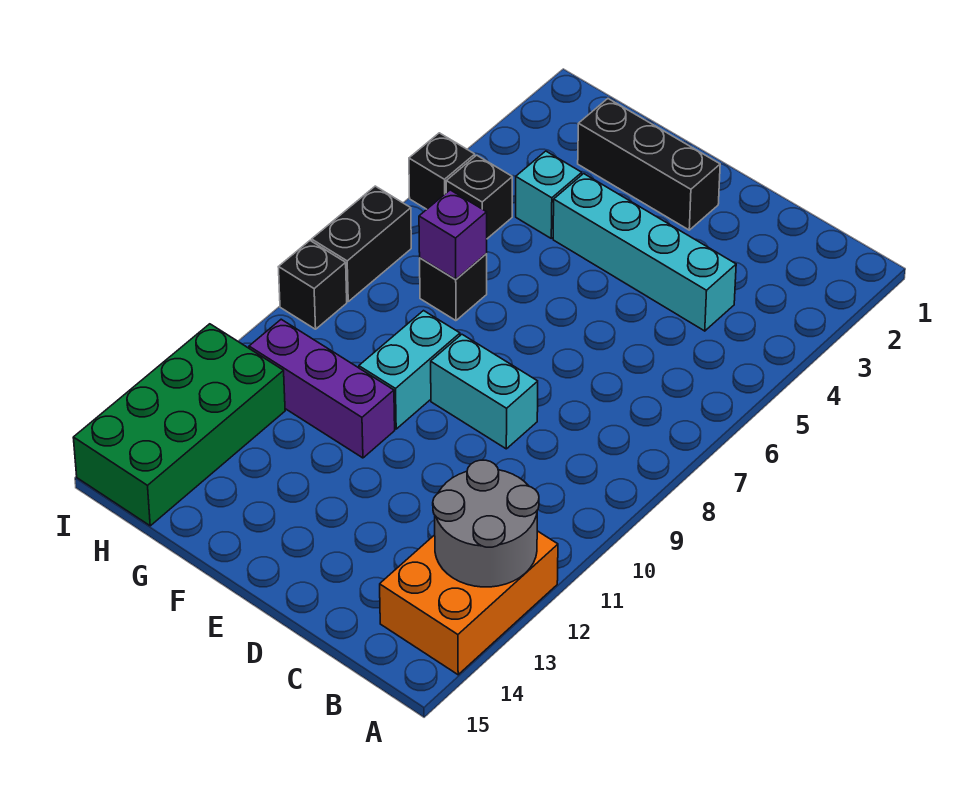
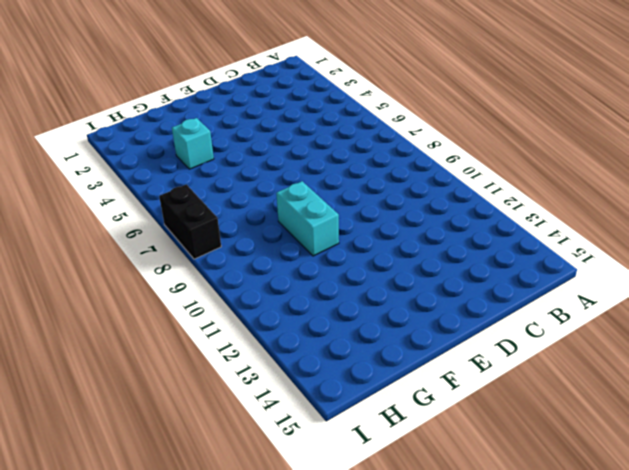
none -> orange brick A12:B14 level 1
none -> cyan brick C4:F4 level 1
none -> cyan brick D9:E9 level 1

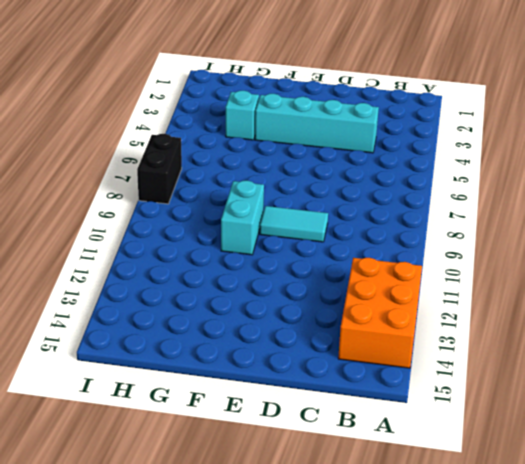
cyan tile D9:E9 level 1 -> cyan brick D9:E9 level 1
none -> black brick E2:G2 level 1
none -> purple brick F11:H11 level 1
none -> black brick G7 level 1

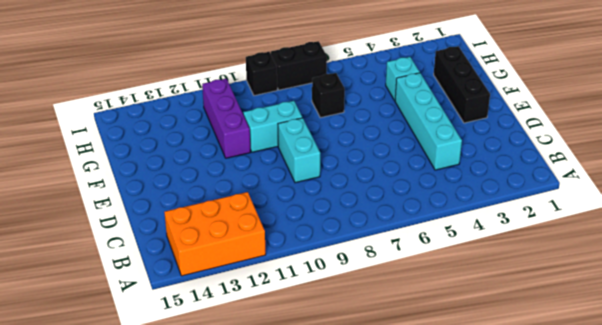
none -> black brick H5 level 1
none -> green brick H12:I15 level 1
none -> black brick I5 level 1

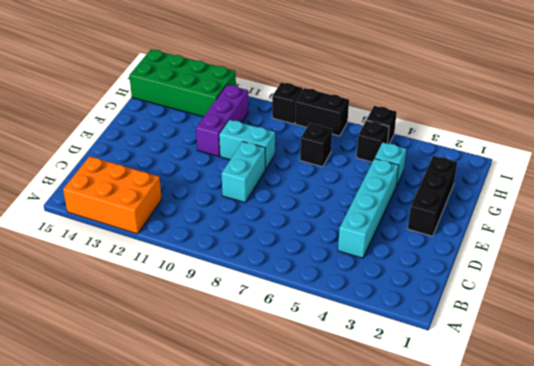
none -> grey round brick A12:B13 level 2
none -> purple brick G7 level 2

